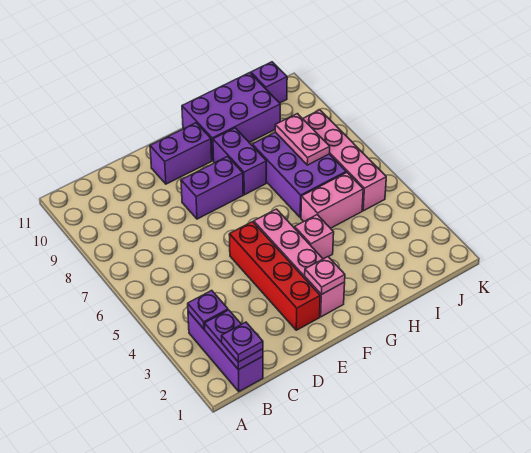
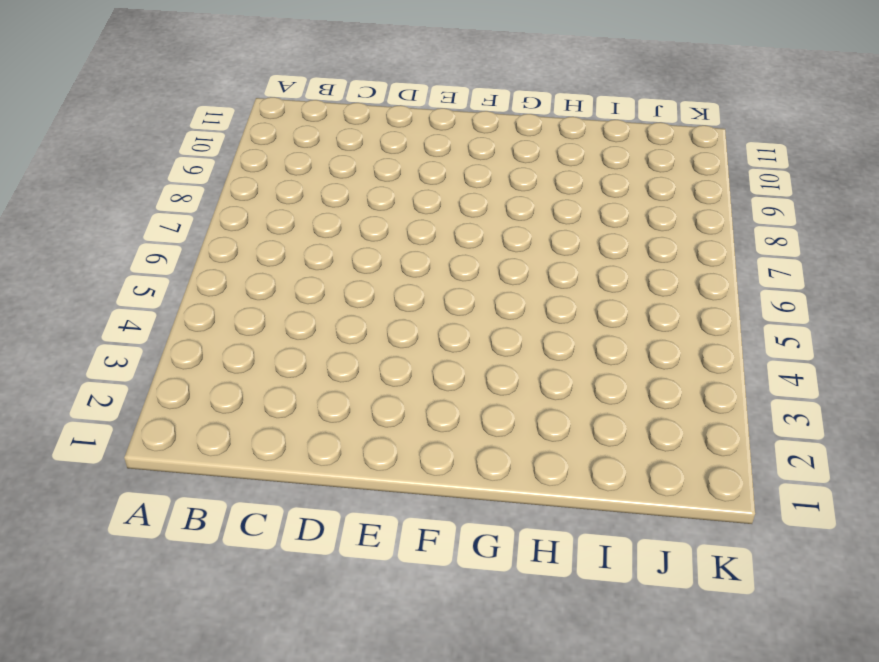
none -> purple brick B1:B3 level 1
none -> red brick E2:E5 level 1
none -> purple brick E8:F8 level 1

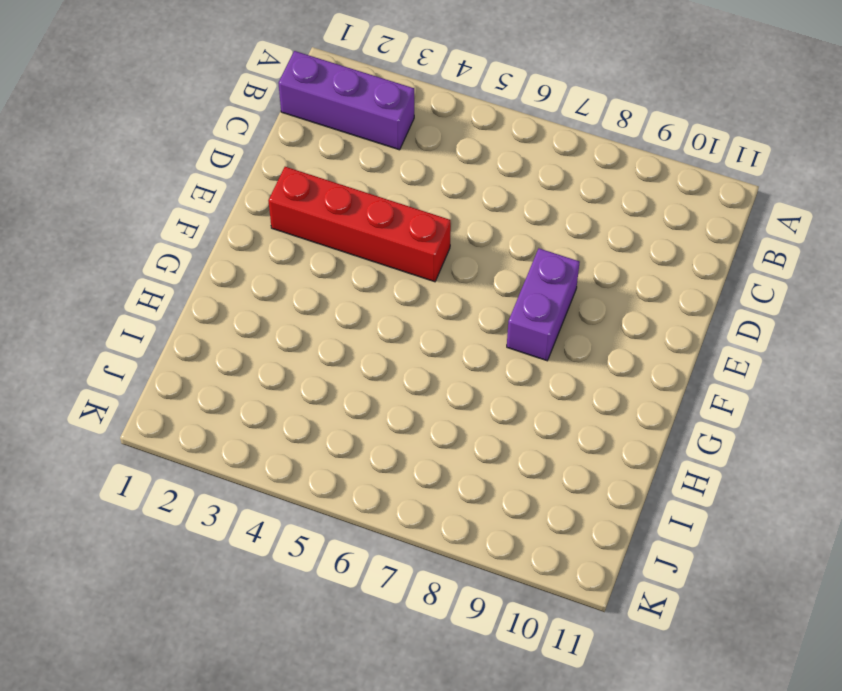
none -> purple brick E10:F10 level 1
none -> pink brick F2:F5 level 1
none -> pink brick G4 level 1

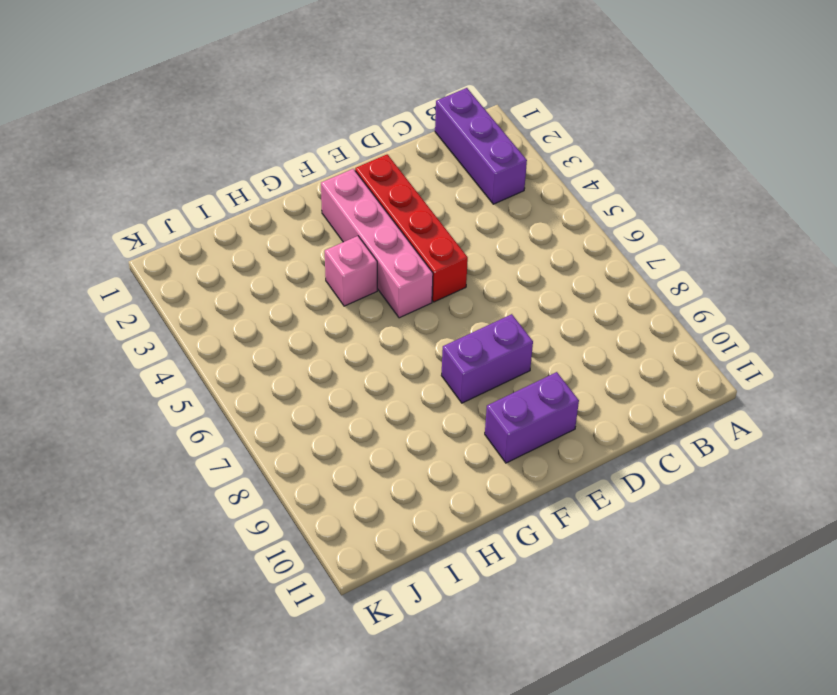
none -> purple brick G8:G9 level 1
none -> purple brick G10:I11 level 1
none -> pink brick H5:I5 level 1

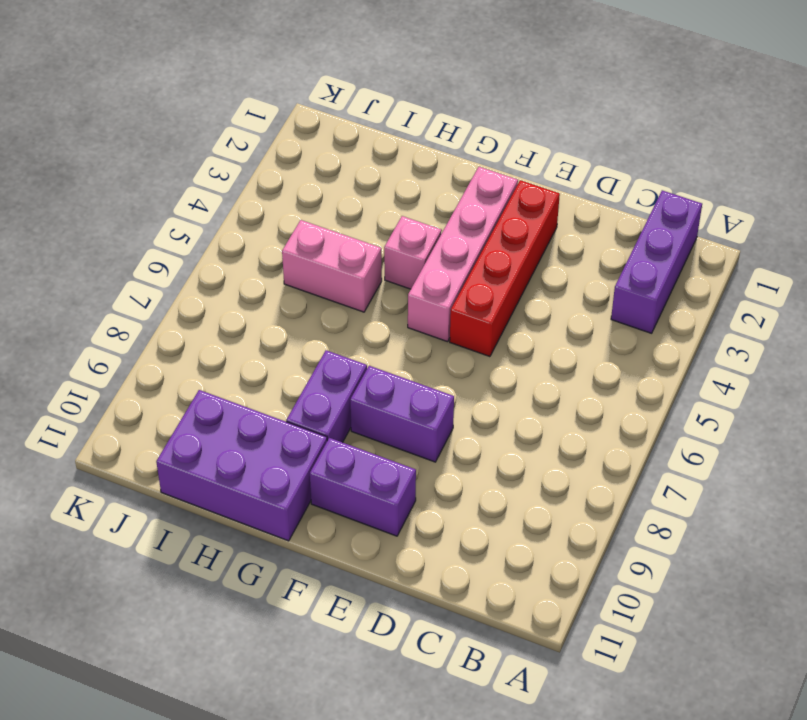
none -> purple brick H6:I8 level 1
none -> pink brick J5:J8 level 1
none -> purple brick J11 level 1

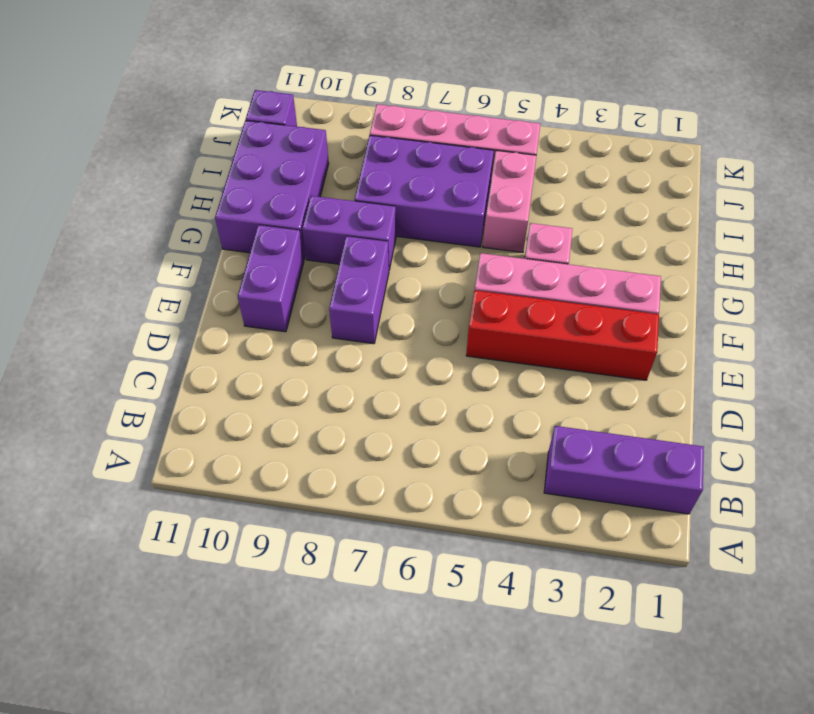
none -> purple plate B1:B2 level 2
none -> purple plate B3 level 2
none -> pink plate F2 level 2

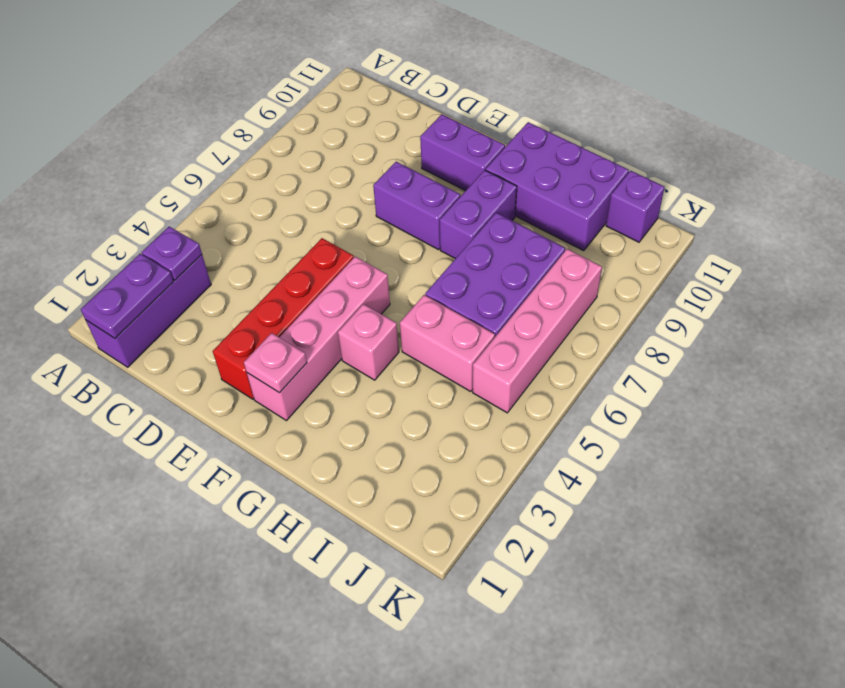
none -> pink plate I7:I8 level 2
none -> purple plate B1 level 3

